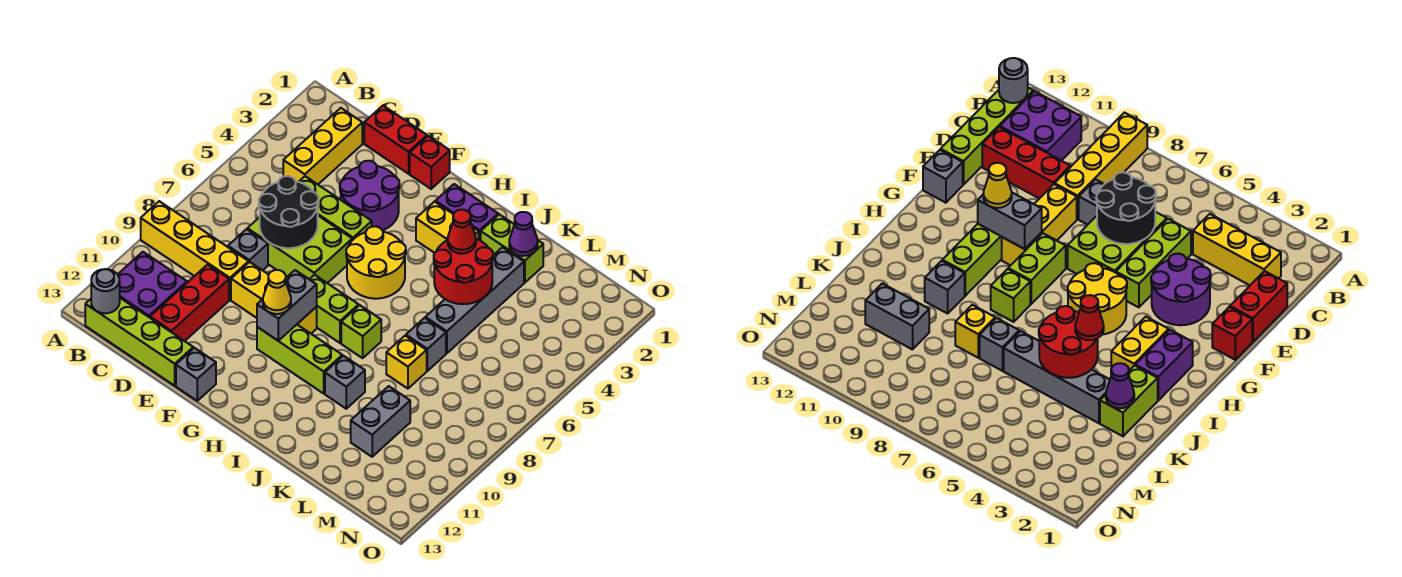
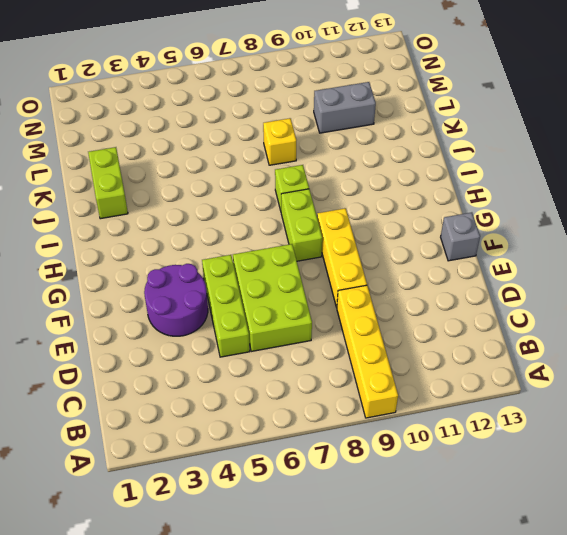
none -> purple brick B11:C12 level 1
none -> lime brick B13:E13 level 1
none -> yellow brick C2:C4 level 1
none -> red brick D1:E1 level 1

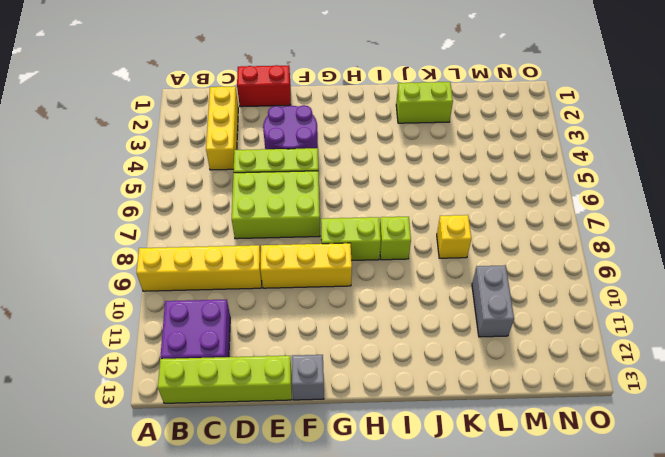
none -> grey brick D8 level 1
none -> red brick D10:D12 level 1
none -> red brick F1 level 1
none -> yellow round brick G5:H6 level 1

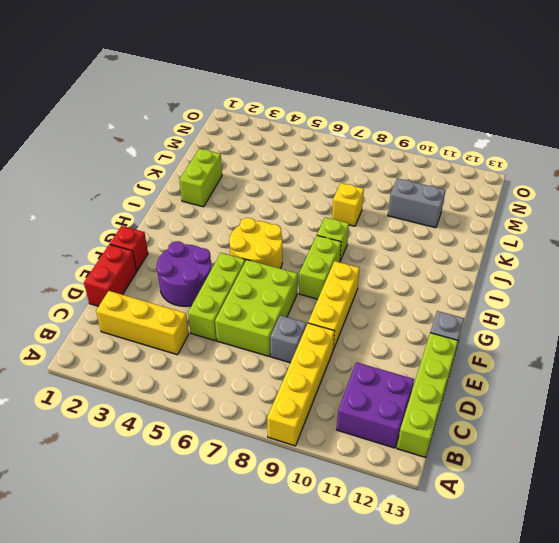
none -> red brick D10:D12 level 1
none -> lime brick G10:I10 level 1
none -> purple brick H2:I2 level 1
none -> yellow brick H3:I3 level 1

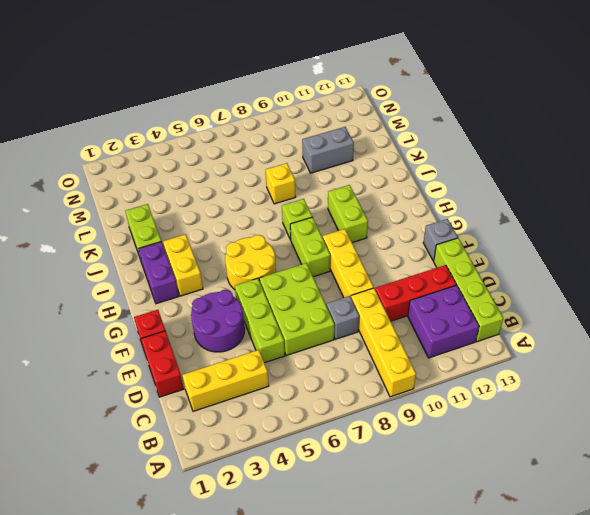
lime brick H10:I10 level 1 -> lime brick G10:I10 level 1
none -> grey brick J10 level 1
none -> grey brick K3:K6 level 1
none -> grey brick K7 level 1
none -> grey round brick B13 level 2

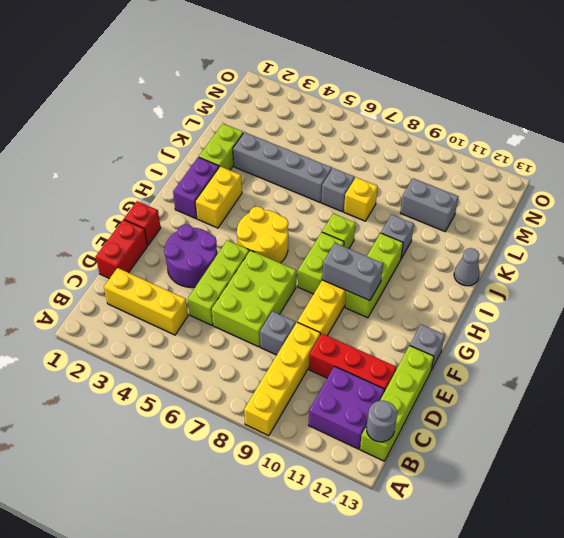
grey cone J13 level 1 -> none
none -> black round brick D6:E7 level 2
none -> red round brick J4:K5 level 2
none -> purple cone K2 level 2
none -> yellow cone G10 level 3

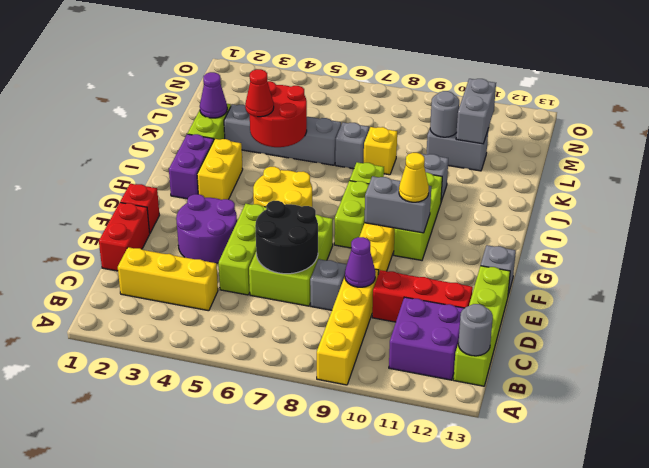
purple cone D9 level 2 -> none
grey round brick L10 level 2 -> none
grey brick L11:M11 level 2 -> none

